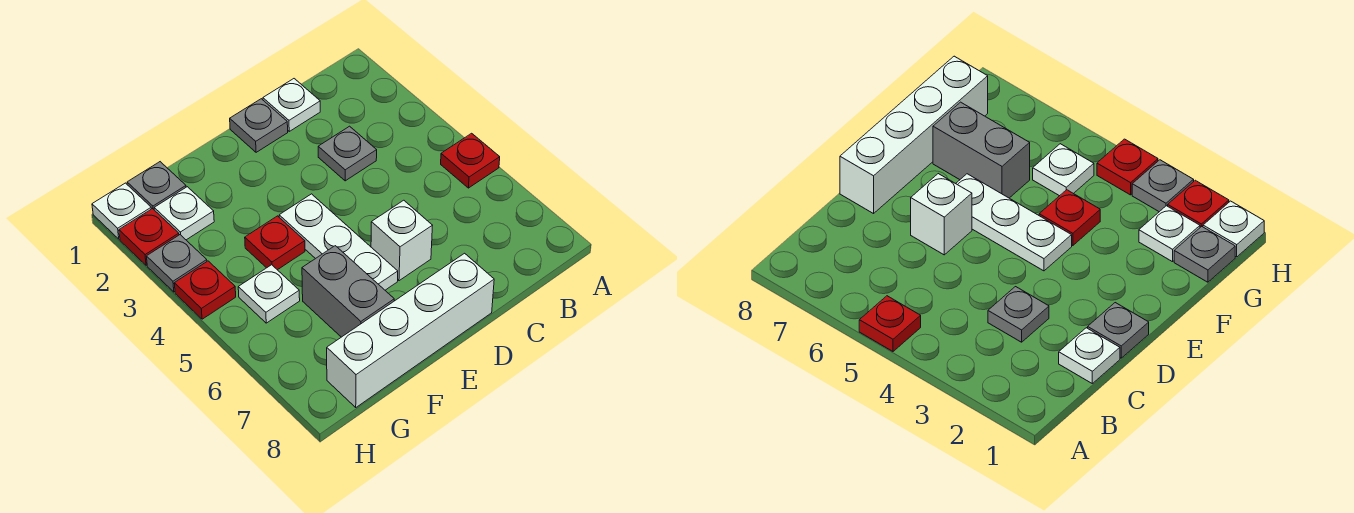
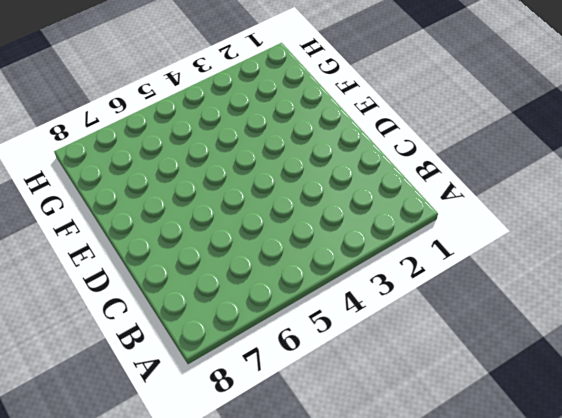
none -> red plate A5 level 1
none -> white plate C1 level 1
none -> grey plate C3 level 1

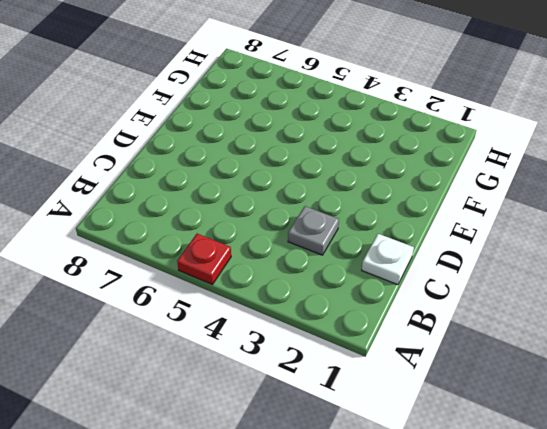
none -> grey plate D1 level 1
none -> white brick D6 level 1
none -> white brick D8:G8 level 1

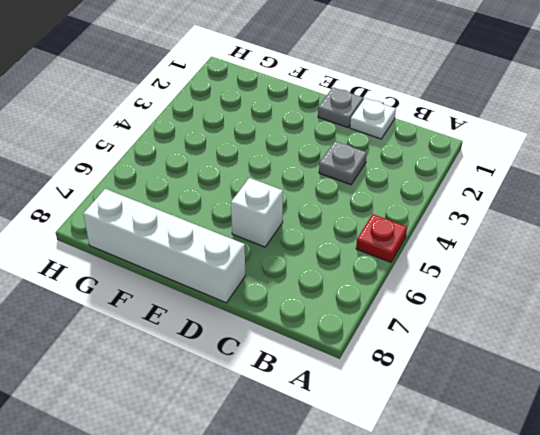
none -> white plate E4:E6 level 1
none -> red plate F4 level 1
none -> grey brick F6:F7 level 1

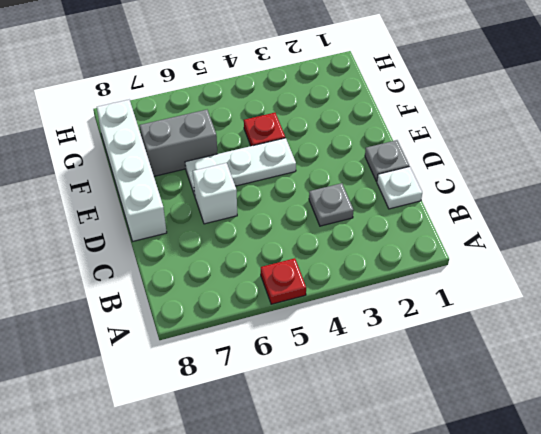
none -> grey plate G1 level 1
none -> white plate G2 level 1
none -> white plate G5 level 1

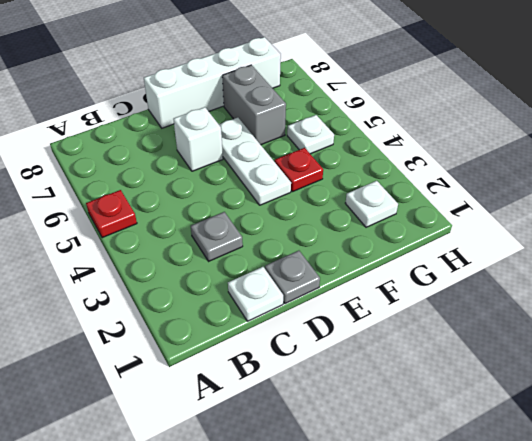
none -> grey plate G1 level 1
none -> white plate H1 level 1
none -> red plate H2 level 1

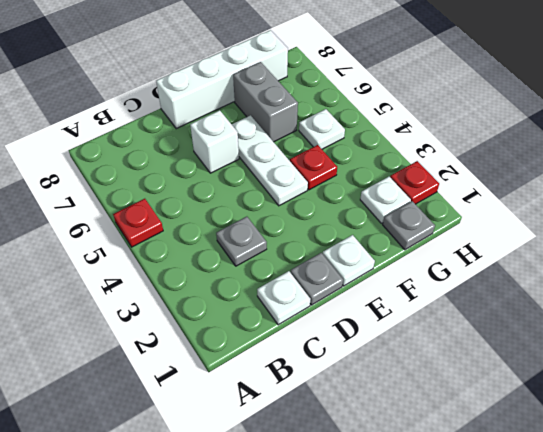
white plate E1 level 1 -> white plate H1 level 1
none -> grey plate H3 level 1
none -> red plate H4 level 1

